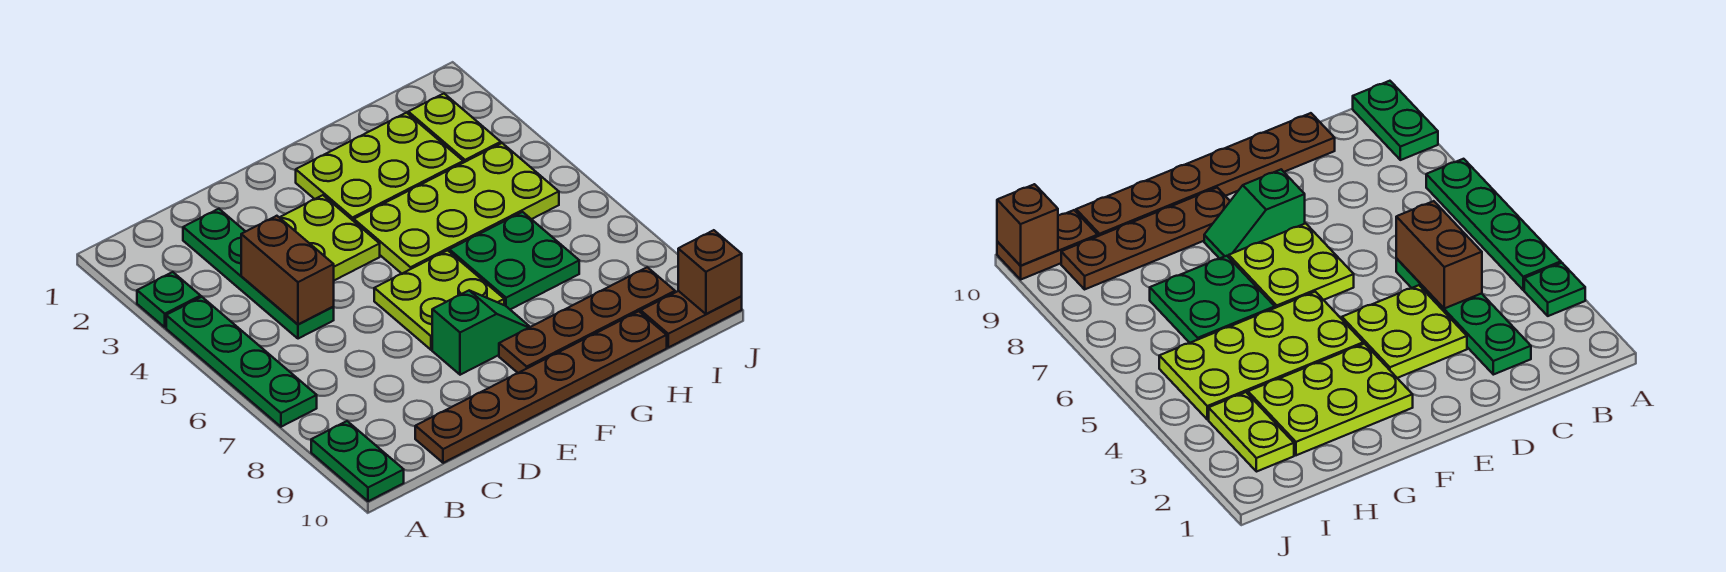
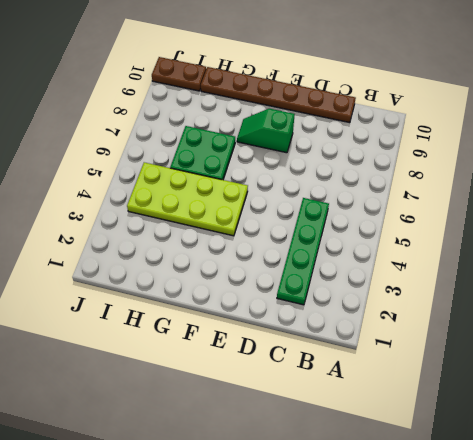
none -> green plate A3 level 1
none -> green plate A4:A7 level 1
none -> green plate A9:A10 level 1

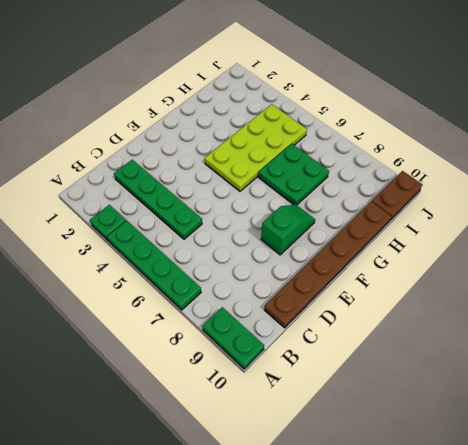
none -> lime plate D3:E4 level 1
none -> lime plate E6:F7 level 1
none -> lime plate F2:H3 level 1

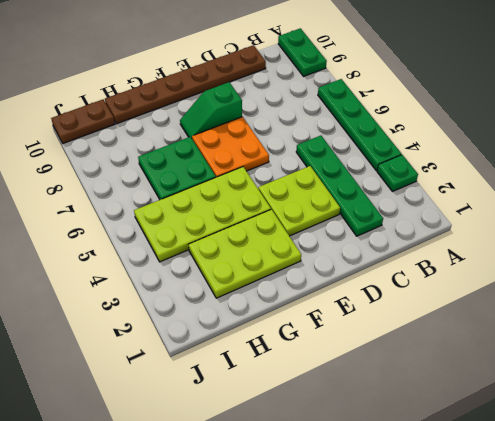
orange plate E6:F7 level 1 -> lime plate E6:F7 level 1
none -> brown plate F9:I9 level 1
none -> lime plate I2:I3 level 1
none -> brown brick C4:C5 level 2

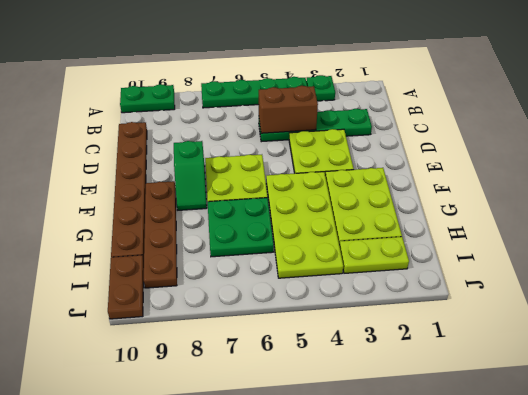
none -> brown brick J10 level 2

